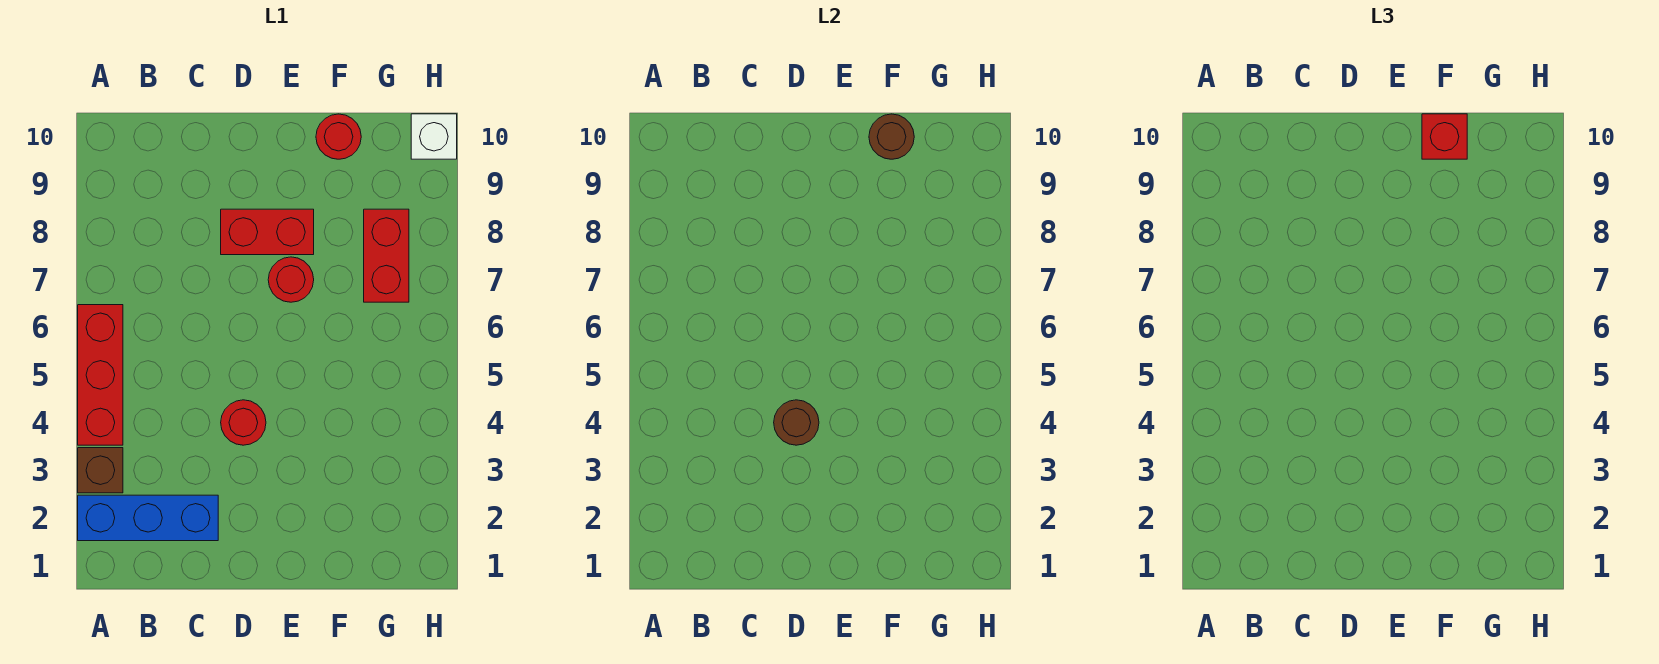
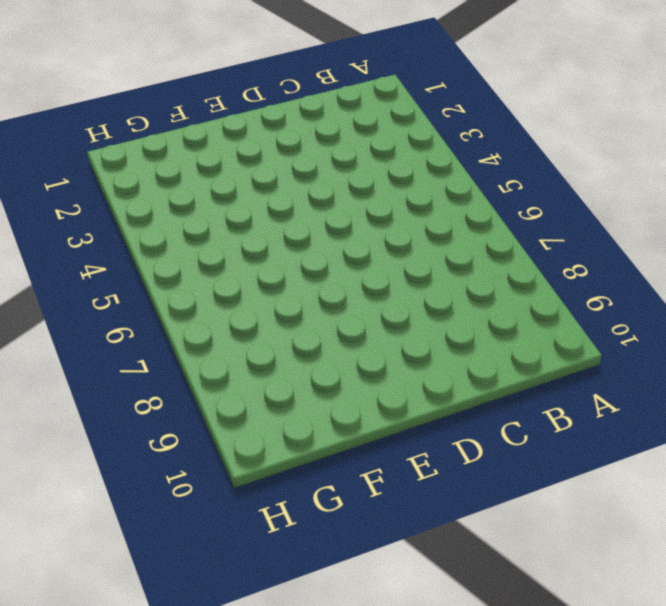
none -> blue brick A2:C2 level 1
none -> brown brick A3 level 1
none -> red brick A4:A6 level 1

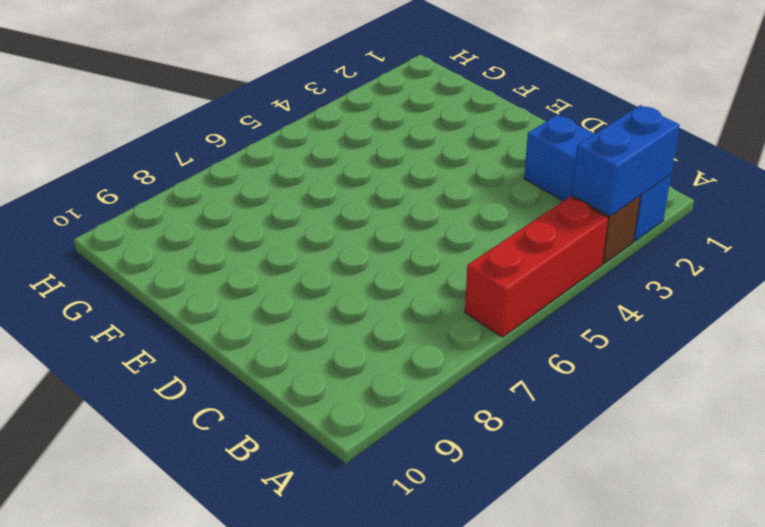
blue brick A2:A3 level 2 -> none
none -> red round brick D4 level 1
none -> red brick D8:E8 level 1
none -> red round brick E7 level 1

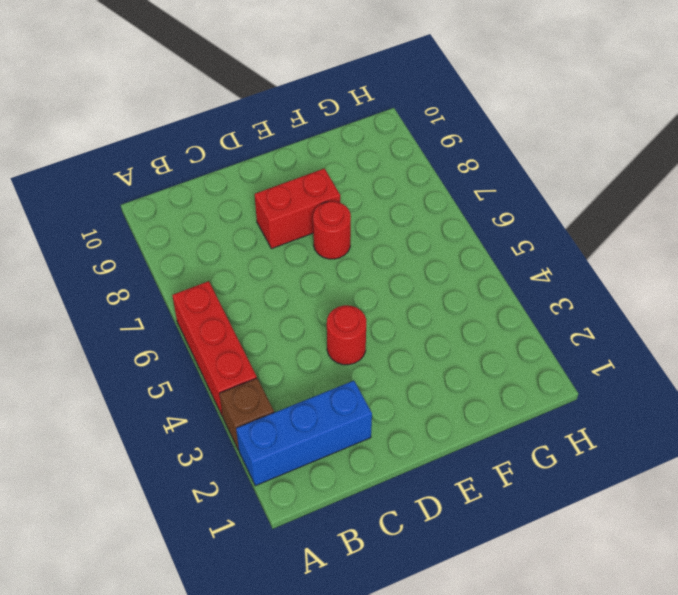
none -> red round brick F10 level 1
none -> red brick G7:G8 level 1
none -> white brick H10 level 1

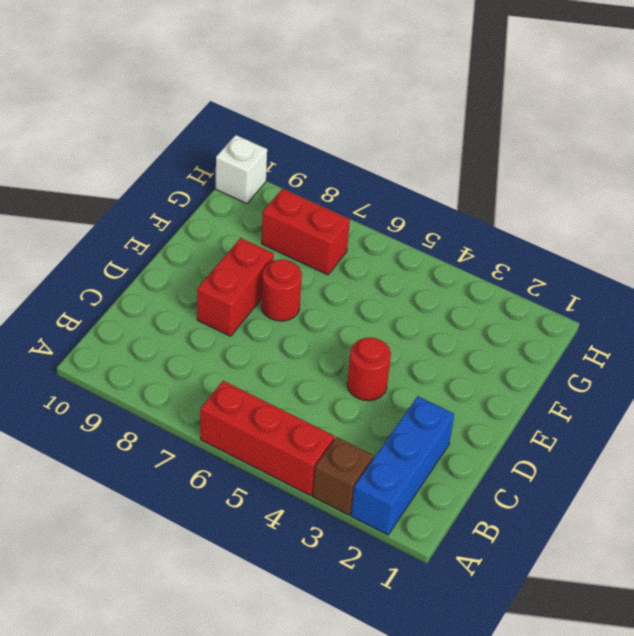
none -> red round brick F10 level 1
none -> brown round brick D4 level 2
none -> brown round brick F10 level 2

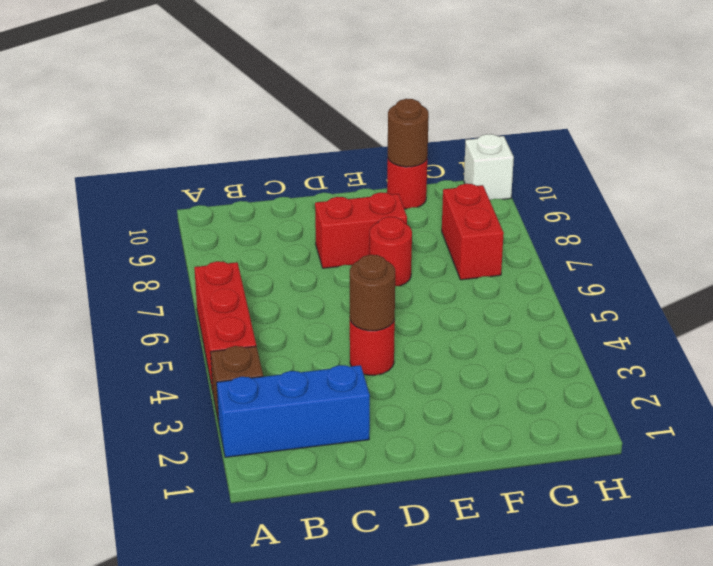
none -> red brick F10 level 3

